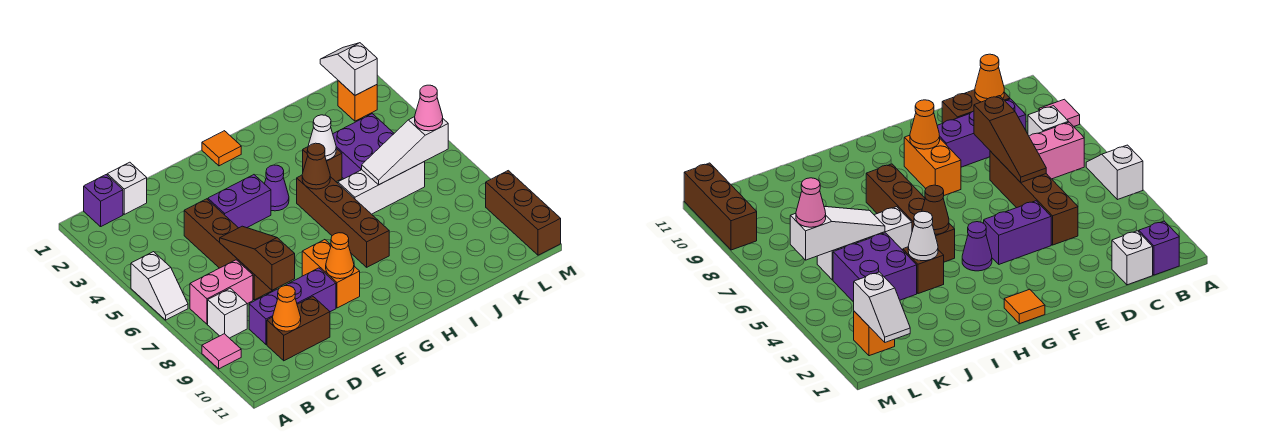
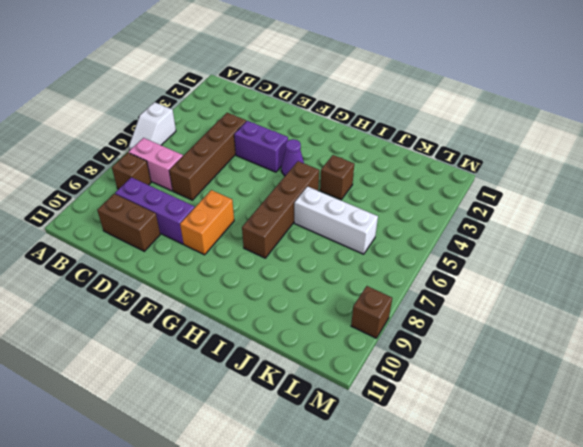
brown brick B8 level 1 -> white brick B8 level 1
brown brick M9 level 1 -> brown brick M9:M11 level 1
none -> pink tile A9 level 1
none -> purple brick B1 level 1
none -> white brick C1 level 1

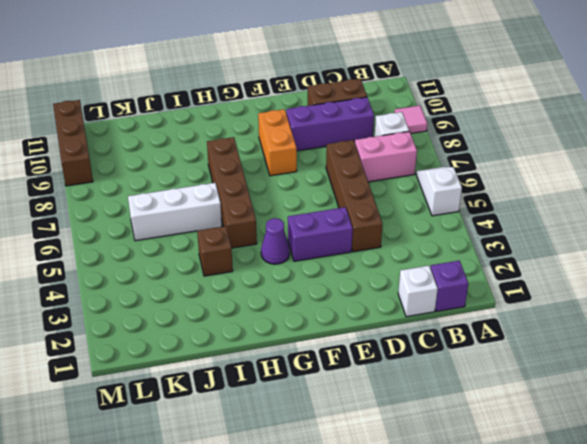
none -> orange tile G1 level 1
none -> purple brick J4:K5 level 1
none -> orange brick L2 level 1

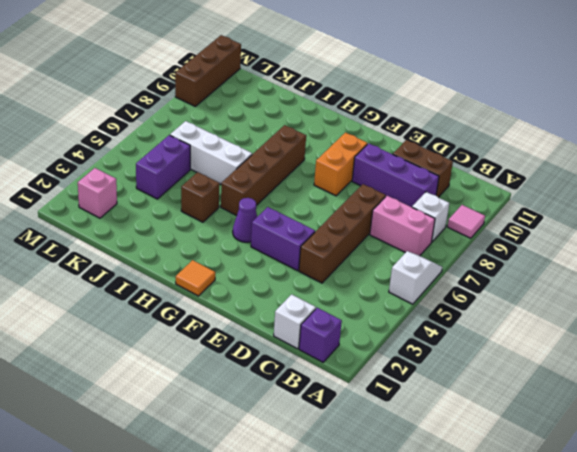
purple brick K4:K5 level 1 -> purple brick J4:K5 level 1
pink brick L2 level 1 -> orange brick L2 level 1
none -> orange cone C10 level 2
none -> brown slope D6:D8 level 2 top 8
none -> orange cone F9 level 2

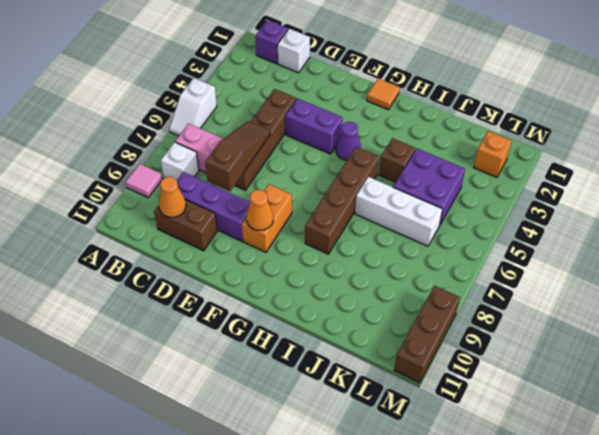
none -> brown cone H5 level 2
none -> white cone I4 level 2
none -> white slope J6:L6 level 2 top L

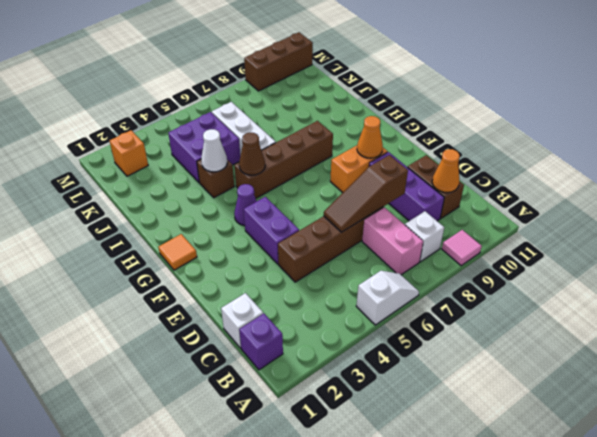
none -> white slope J6:L6 level 2 top L
none -> white slope L1:L2 level 2 top 2
none -> pink cone L6 level 3

